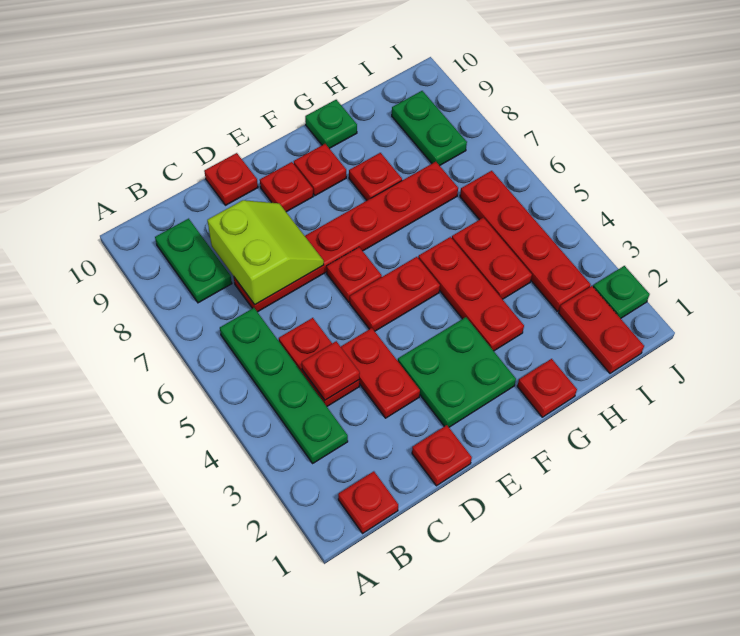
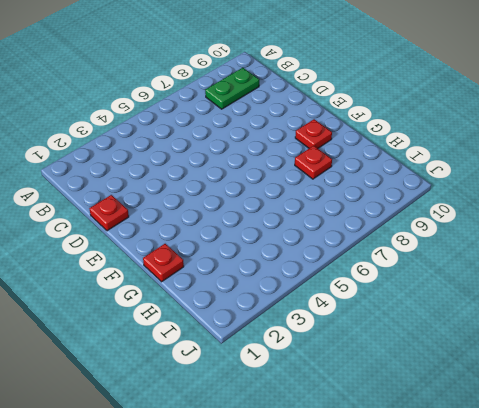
none -> red plate B1 level 1
none -> green plate B3:B6 level 1
none -> red plate C4:C5 level 1

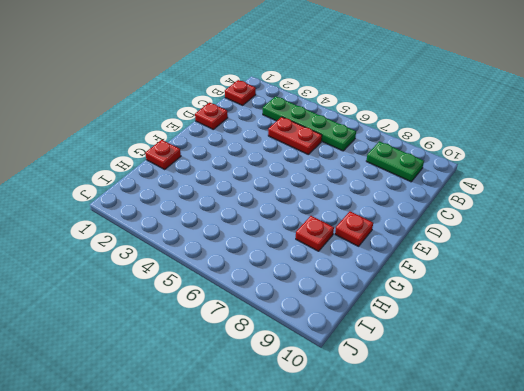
none -> red plate C7:H7 level 1
none -> red plate D3:D4 level 1
none -> red plate D10 level 1

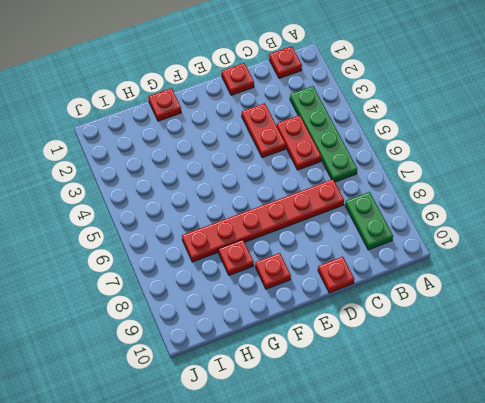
none -> green plate E2:F3 level 1
none -> red plate E5:F5 level 1
none -> red plate E6 level 1

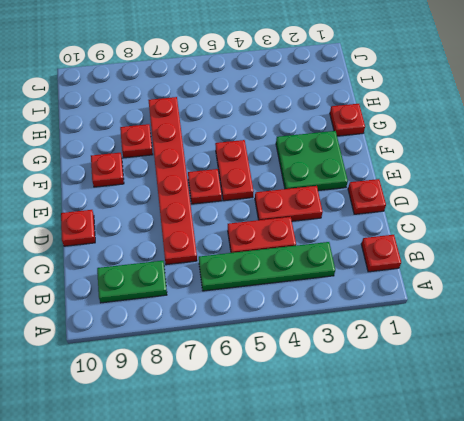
none -> red plate E9 level 1
none -> red plate G3:G5 level 1
none -> green plate G10 level 1

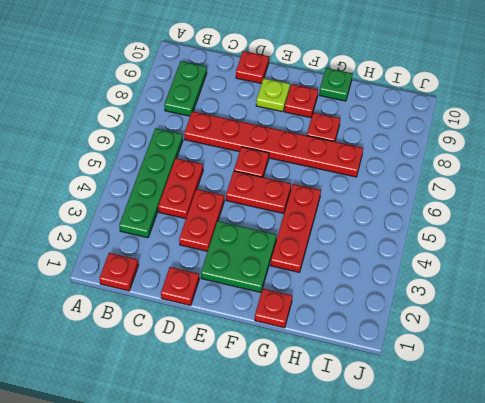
lime plate E9 level 1 -> red plate E9 level 1
none -> red plate H4:H5 level 1
none -> red plate I1:I2 level 1
none -> red plate I3:I6 level 1

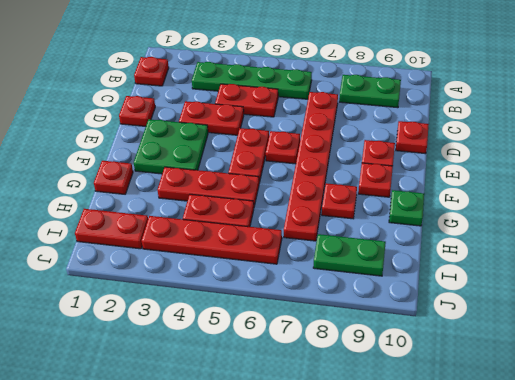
none -> green plate J2 level 1
none -> red plate C4 level 2
none -> lime slope C7:D8 level 2 top C

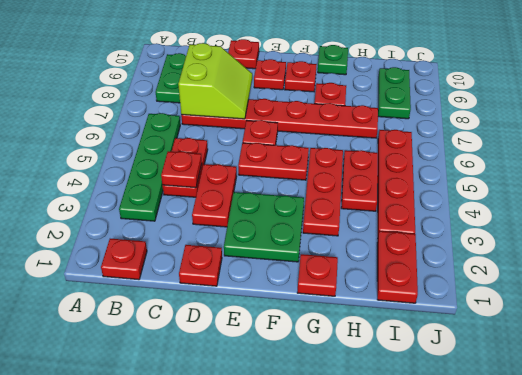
none -> green plate J2 level 1

